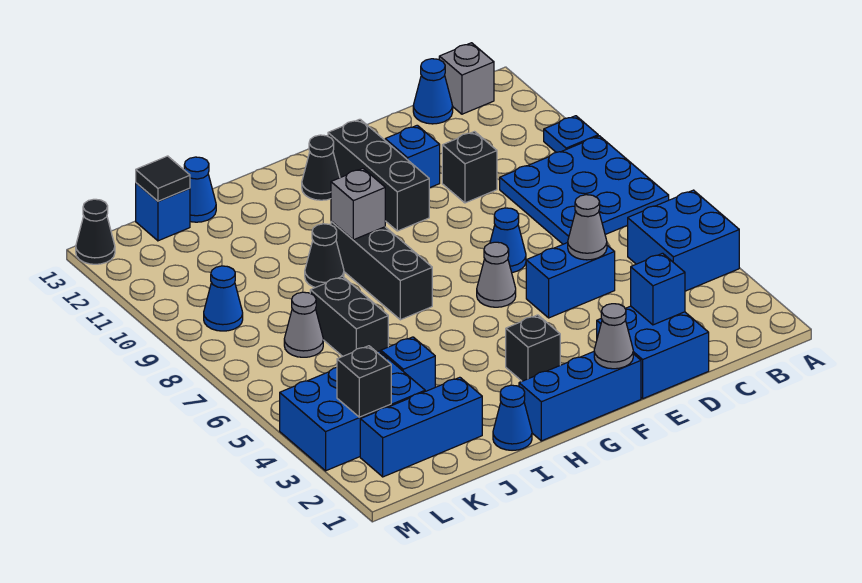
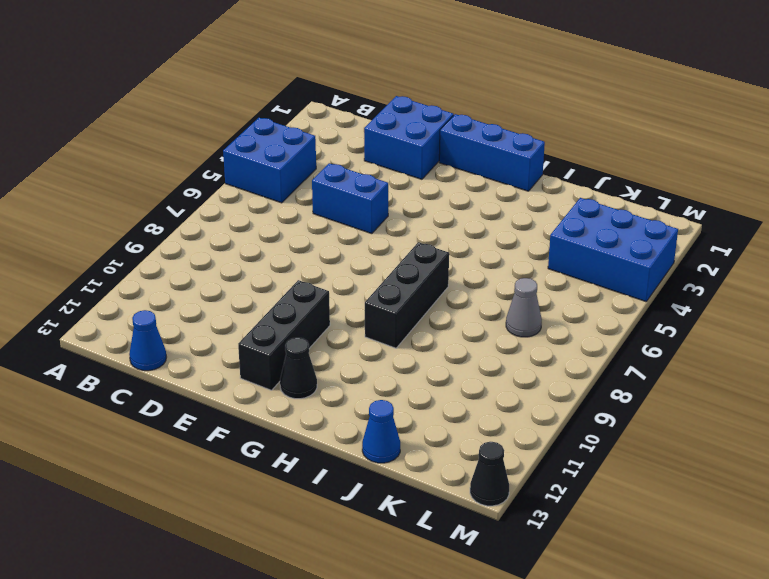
none -> blue plate A7:C9 level 1
none -> blue plate A10 level 1
none -> grey brick B13 level 1
none -> black brick D10 level 1

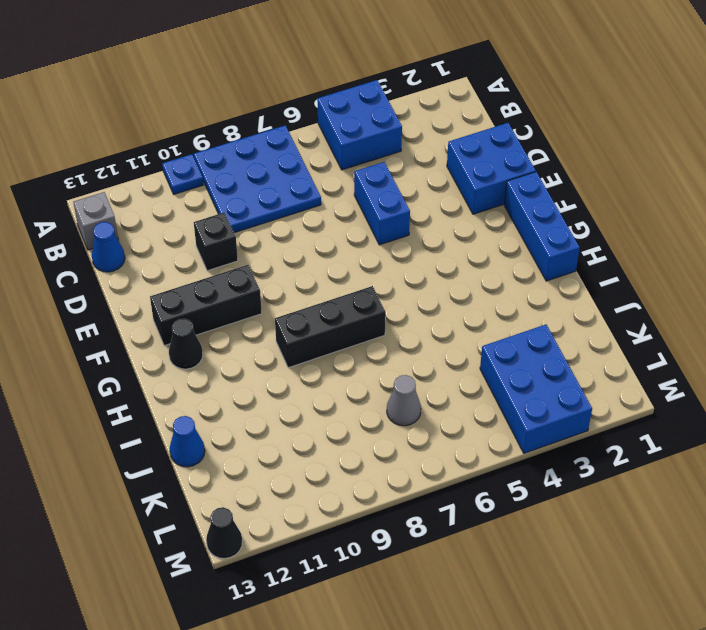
none -> blue cone E7 level 1
none -> blue brick E11 level 1
none -> grey cone F6 level 1
none -> black brick G3 level 1

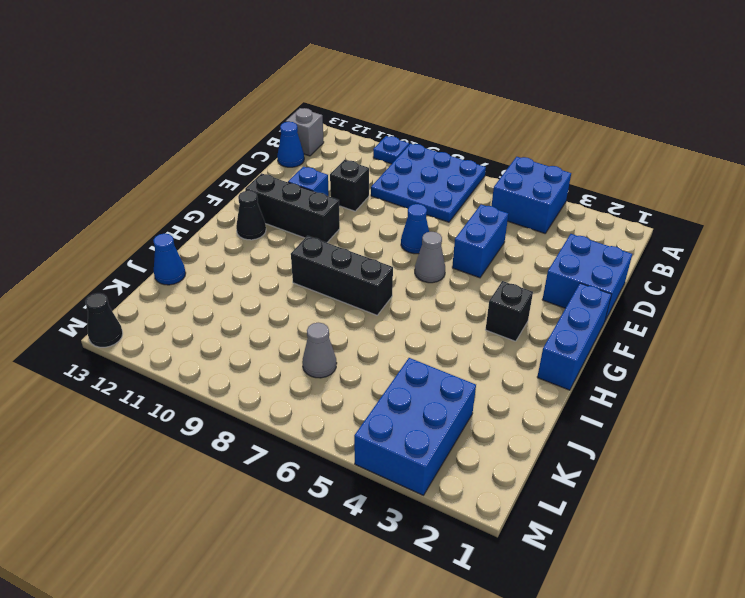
none -> blue cone I1 level 1
none -> black cone I9 level 1
none -> blue brick J2:L2 level 1
none -> blue brick J4 level 1

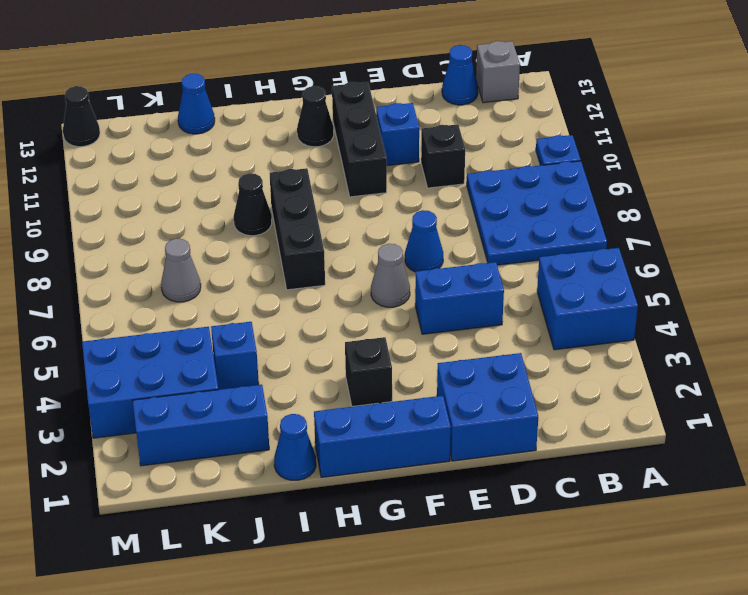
none -> black brick J6:J7 level 1
none -> blue brick K13 level 1
none -> blue cone L9 level 1
none -> blue brick D2 level 2

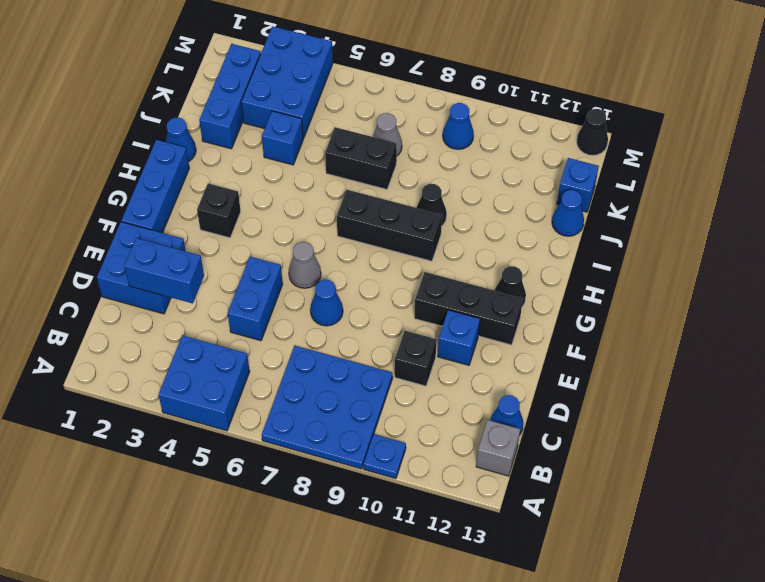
blue brick D2:D3 level 2 -> blue brick D2 level 2
none -> grey cone D5 level 2
none -> grey cone F1 level 2
none -> grey brick H9 level 2
none -> black tile K13 level 2

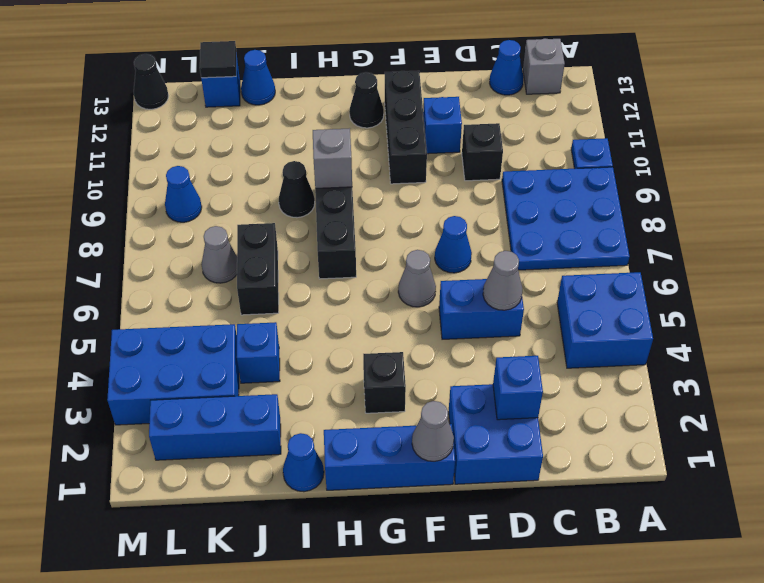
none -> black brick L3 level 2

